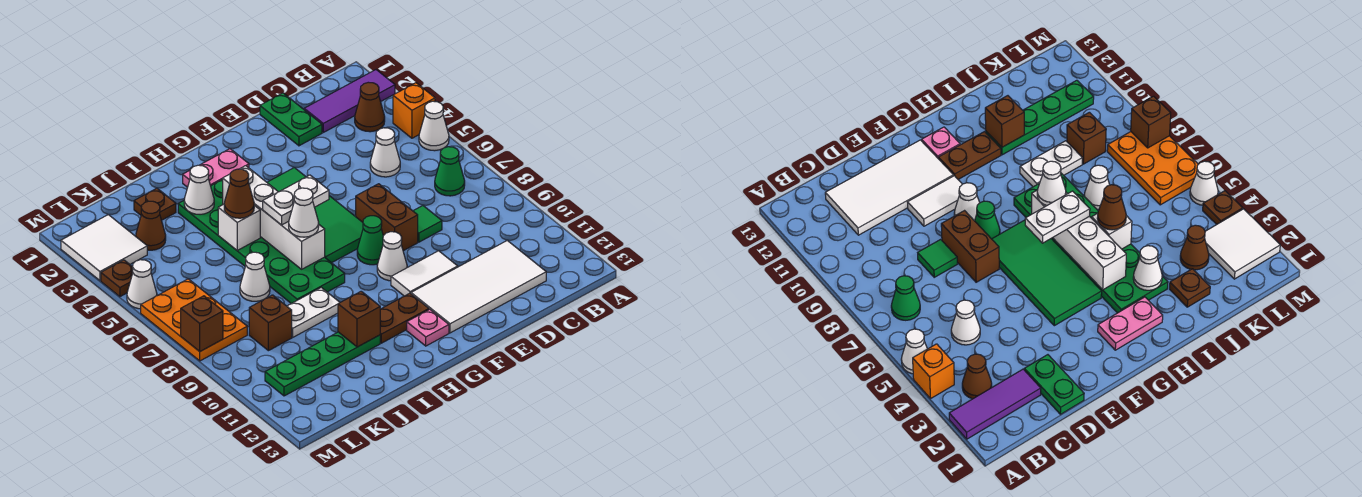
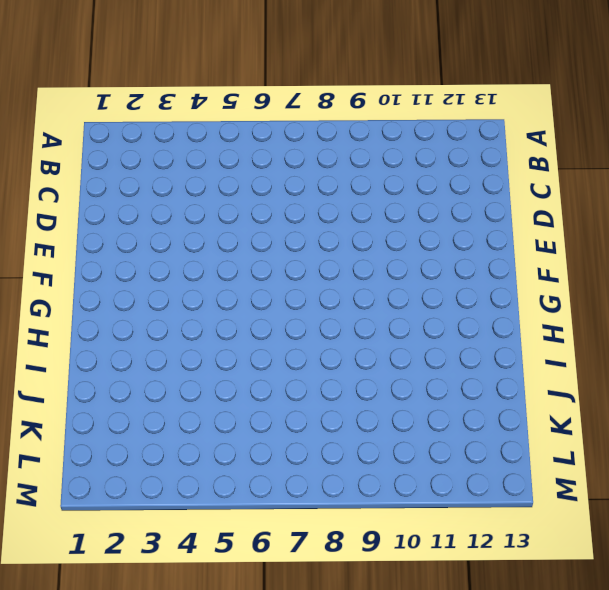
none -> purple tile A2:C2 level 1
none -> orange brick A4 level 1
none -> white cone A5 level 1
none -> brown cone B3 level 1

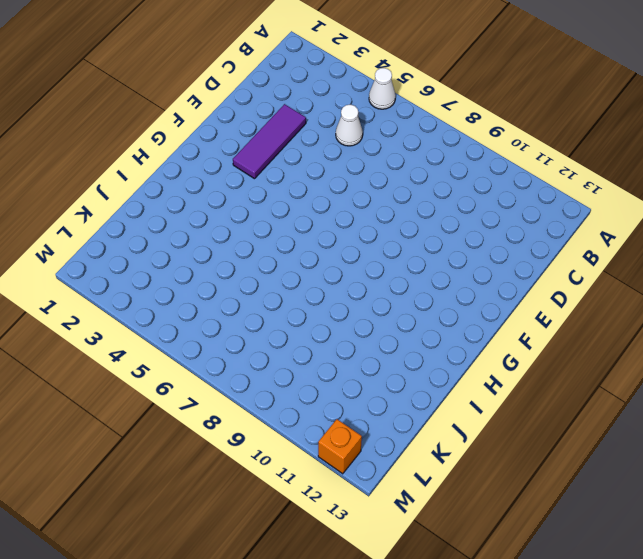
purple tile D3:F3 level 1 -> purple tile A2:C2 level 1
orange brick M12 level 1 -> orange brick A4 level 1
none -> brown cone B3 level 1
none -> green cone B7 level 1
none -> white tile C11:F12 level 1
none -> green plate D1:D2 level 1

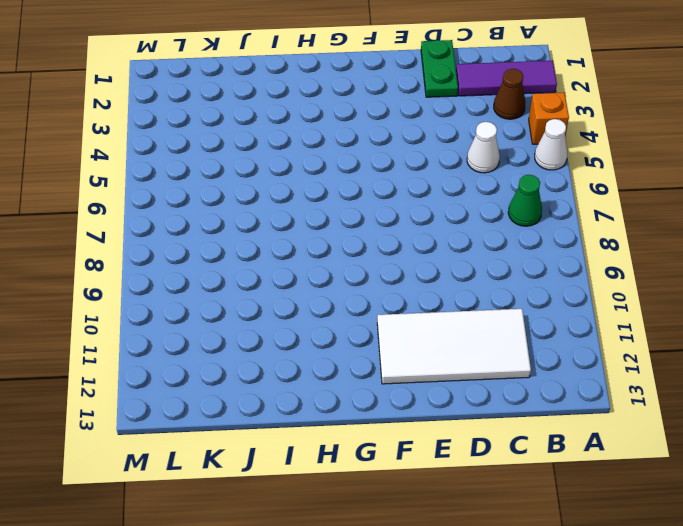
none -> green tile D8 level 1
none -> brown brick E7:E8 level 1
none -> white tile E10:F10 level 1
none -> green tile F4:G7 level 1

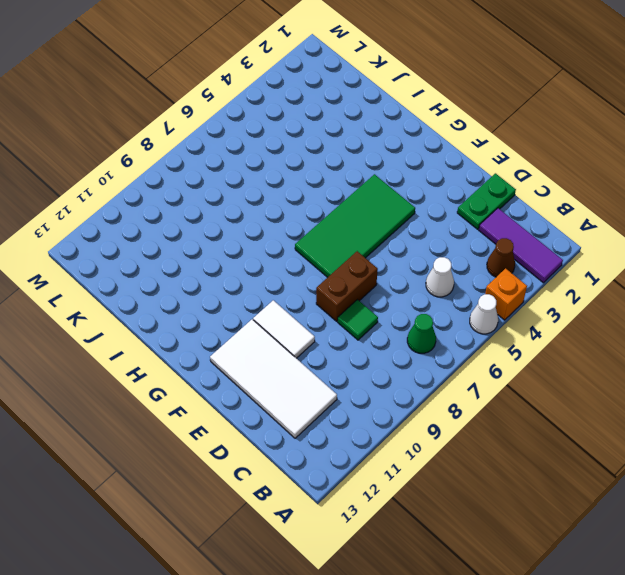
none -> green cone F8 level 1
none -> white cone F9 level 1
none -> pink plate G2:H2 level 1
none -> brown plate G11:H11 level 1

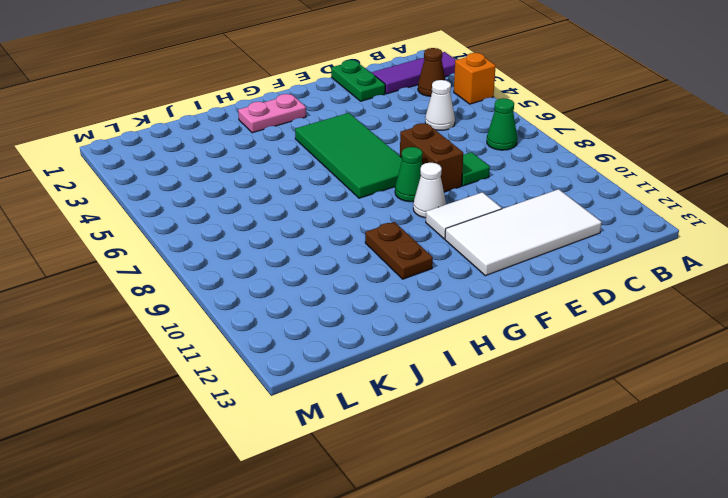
brown plate H10:H11 level 1 -> brown plate G11:H11 level 1
none -> white cone A5 level 1
none -> pink plate G12 level 1
none -> green plate H3:I8 level 1
none -> white plate I9:J9 level 1

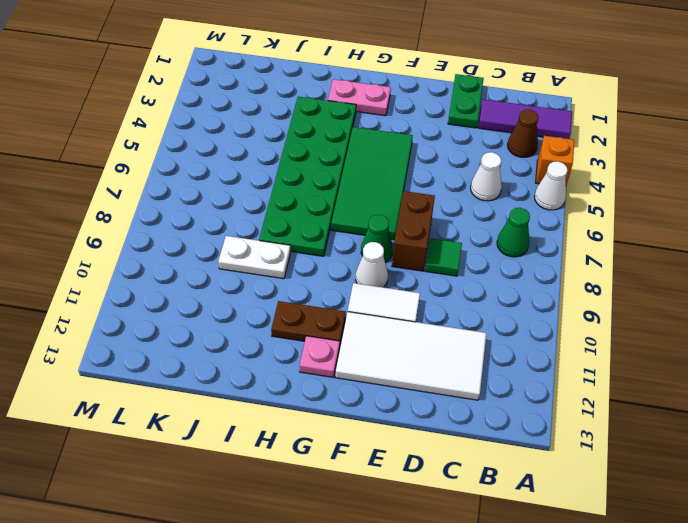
none -> green plate I11:L11 level 1
none -> brown plate J2 level 1
none -> white cone J7 level 1
none -> brown cone K3 level 1

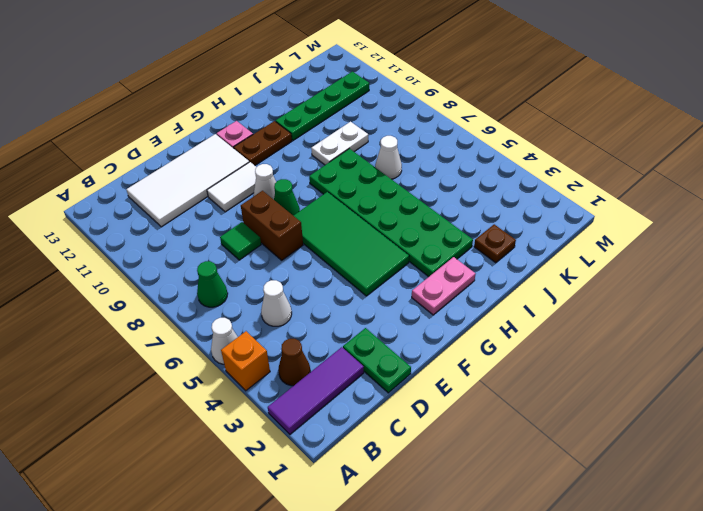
none -> brown cone K3 level 1
none -> brown brick K9 level 1
none -> white tile L2:M3 level 1
none -> orange plate L6:M8 level 1

